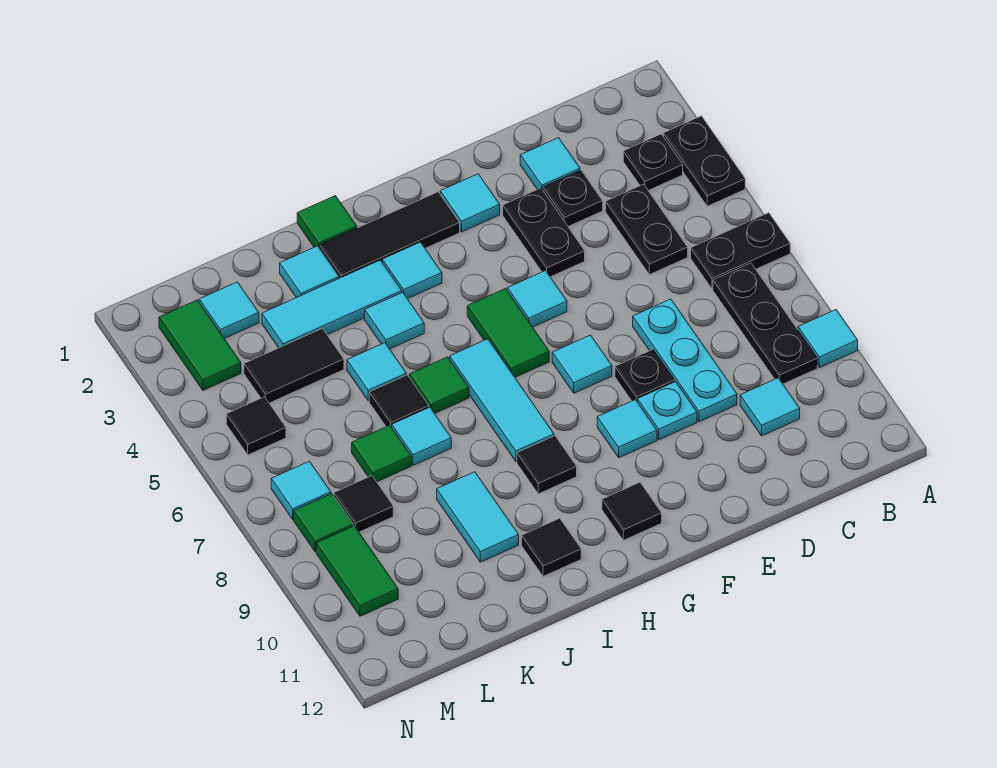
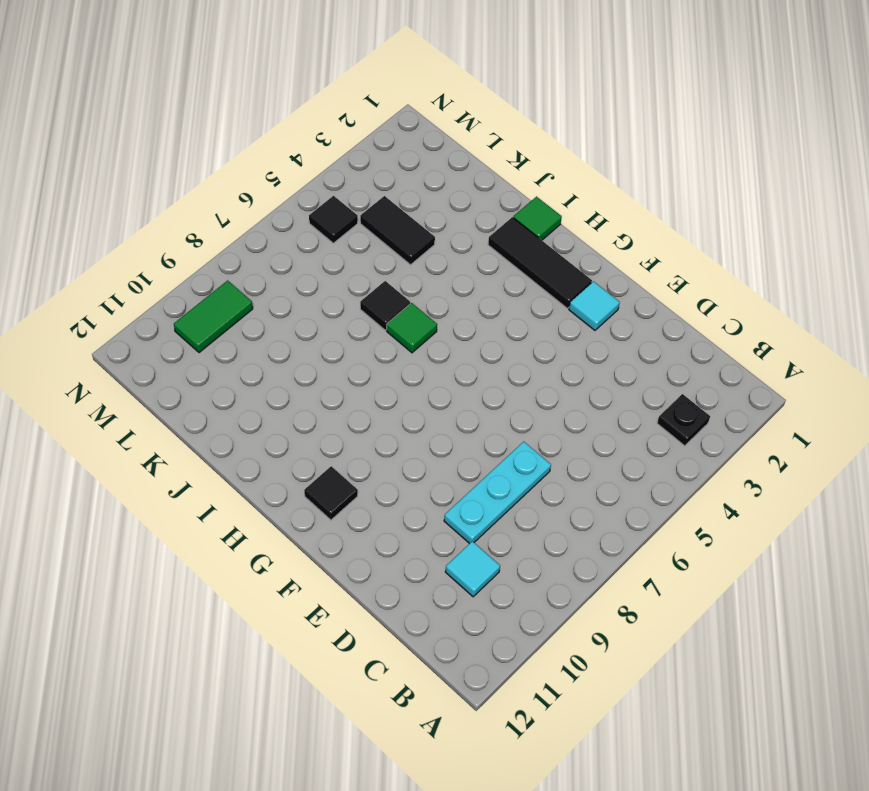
none -> black plate A3:A4 level 1
none -> black plate A6:B6 level 1
none -> cyan tile A9 level 1
none -> black plate B7:B9 level 1

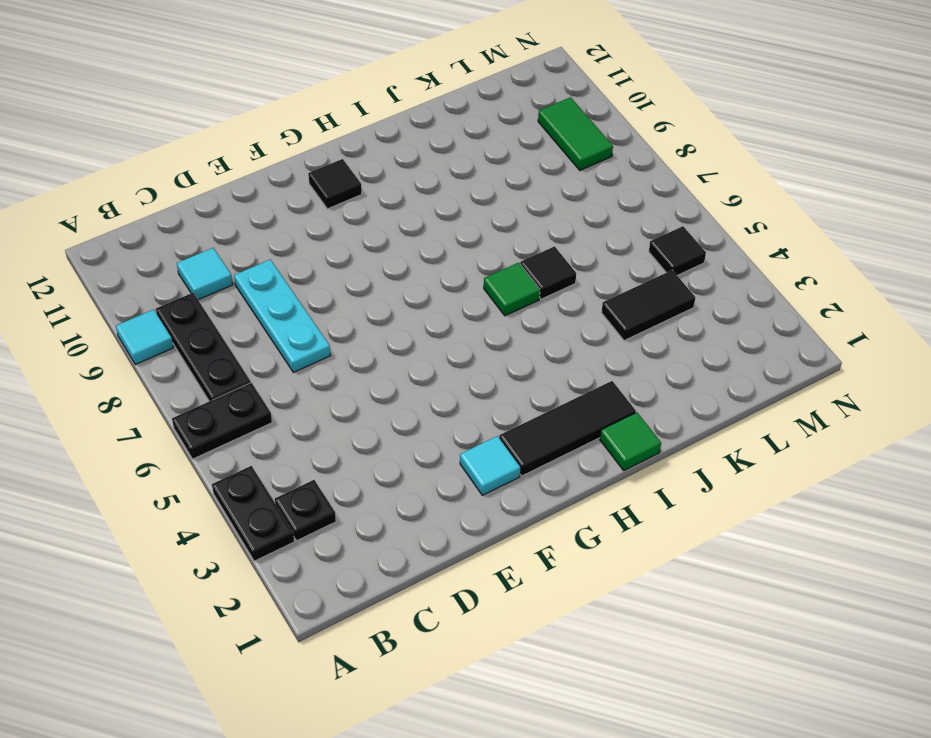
none -> black plate C4:C5 level 1
none -> cyan tile D2 level 1
none -> black plate D3 level 1
none -> black plate E3:E4 level 1

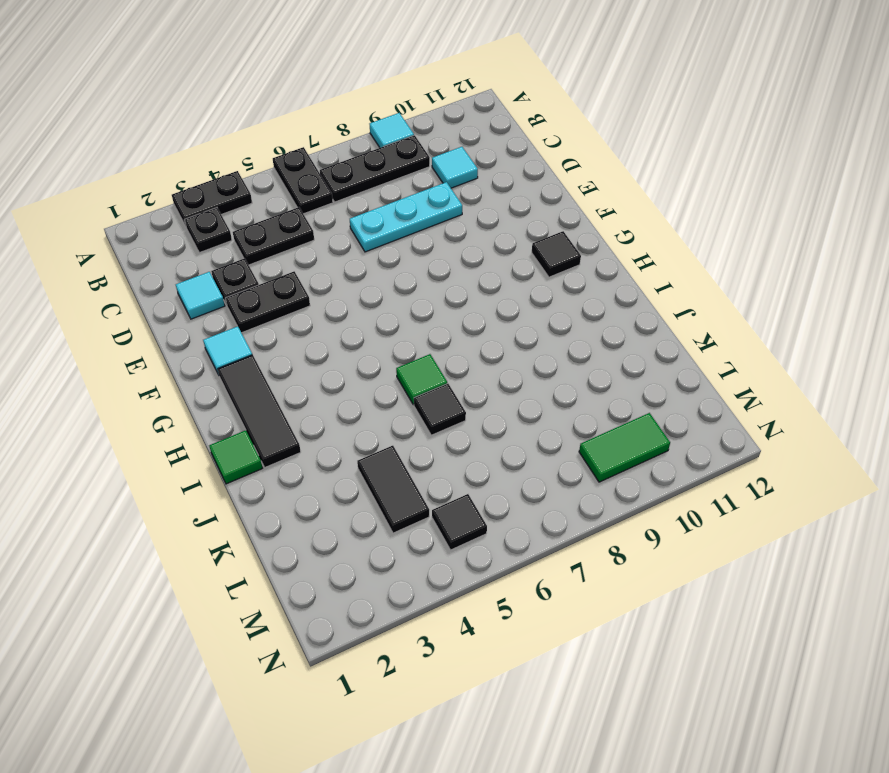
none -> black plate E8 level 1
none -> cyan plate E9 level 1
none -> cyan tile F5 level 1
none -> cyan tile F7 level 1

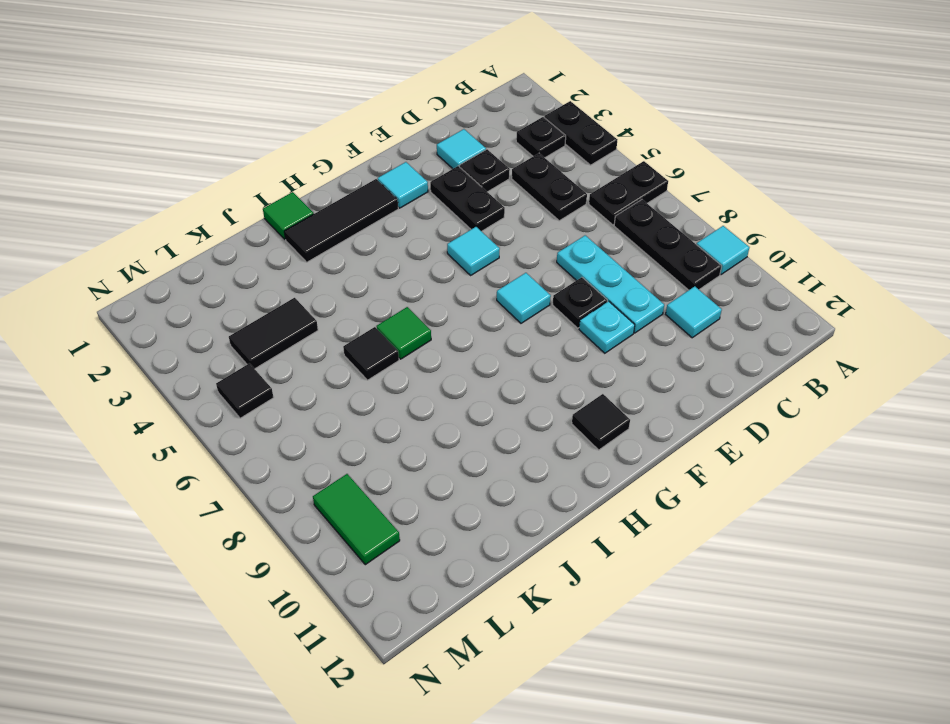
none -> cyan tile F9 level 1
none -> green tile G5:G6 level 1
none -> cyan tile H3 level 1
none -> cyan tile H6:H8 level 1

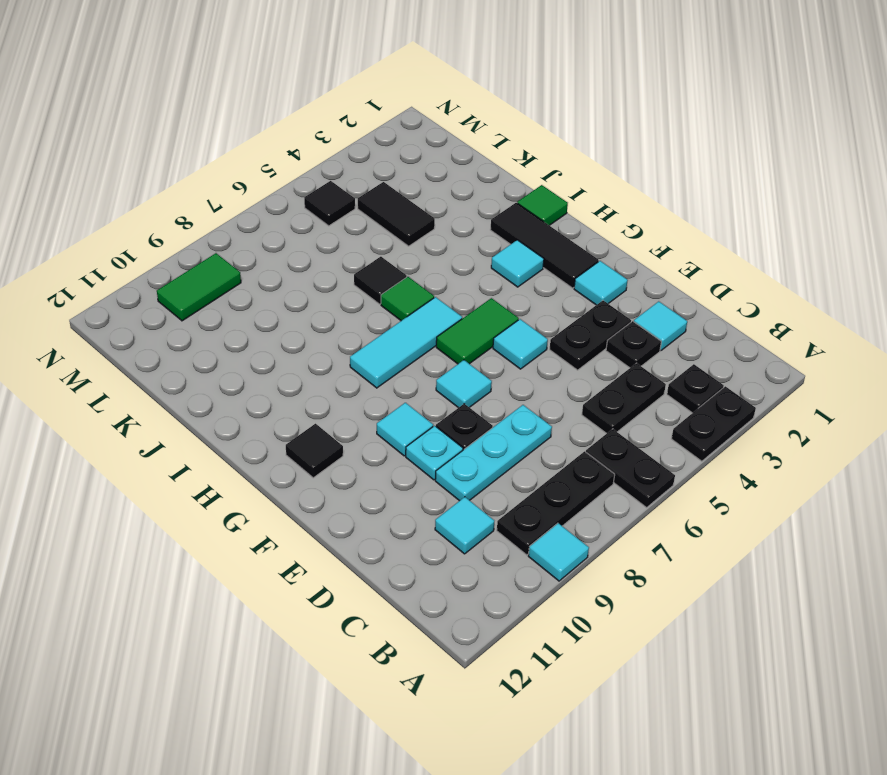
none -> black tile H9 level 1
none -> cyan tile I3:K3 level 1
none -> cyan tile I4 level 1
none -> black tile I11 level 1

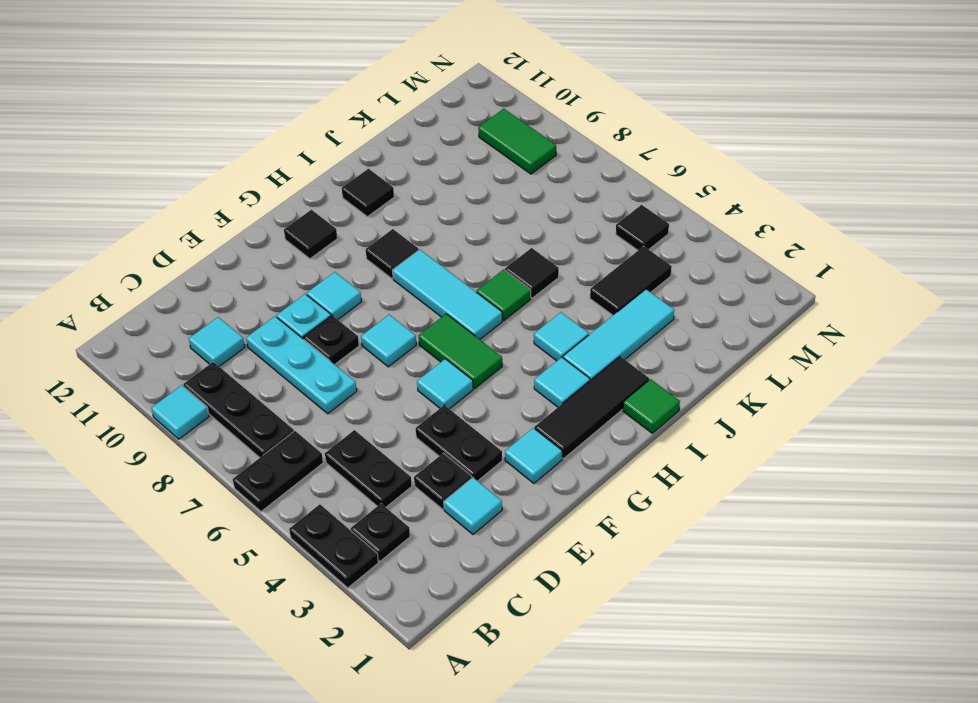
none -> cyan tile J2 level 1
none -> cyan tile J5 level 1
none -> cyan tile J7 level 1
none -> cyan tile J9:J10 level 1

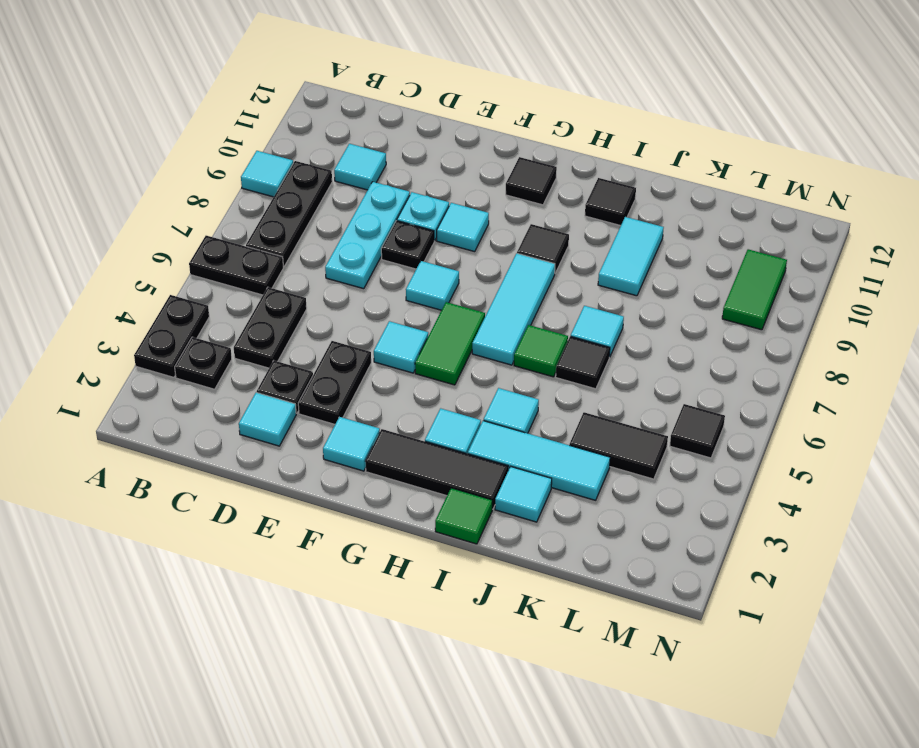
none -> cyan tile J5 level 1
none -> green tile K7 level 1
none -> cyan tile L2 level 1
none -> black tile L8 level 1

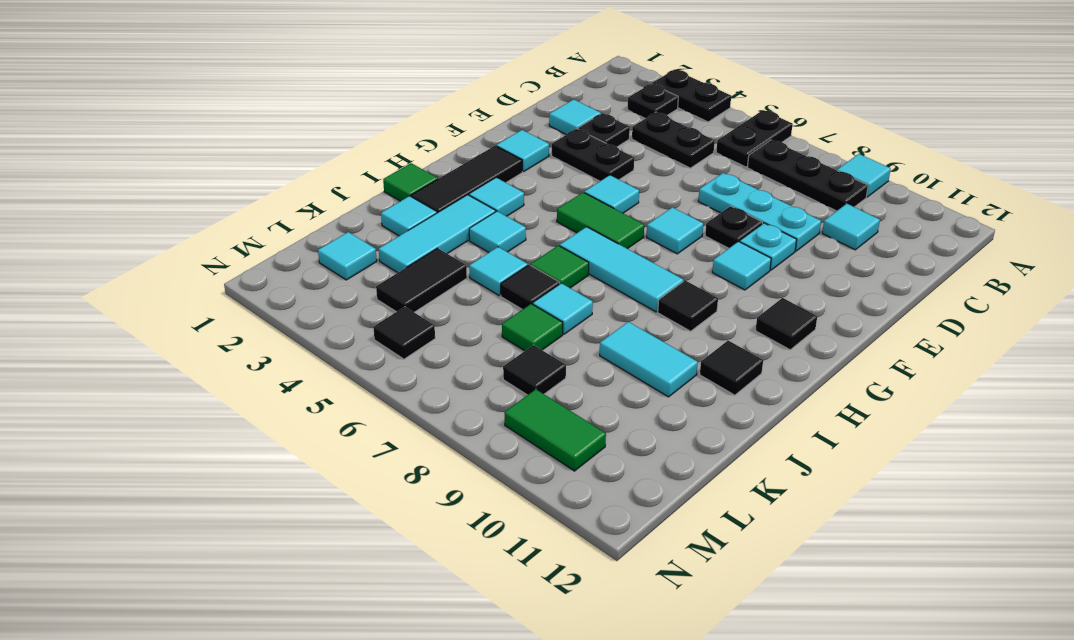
none -> green tile M2:M3 level 1
none -> cyan tile M7 level 1
none -> green tile M8 level 1

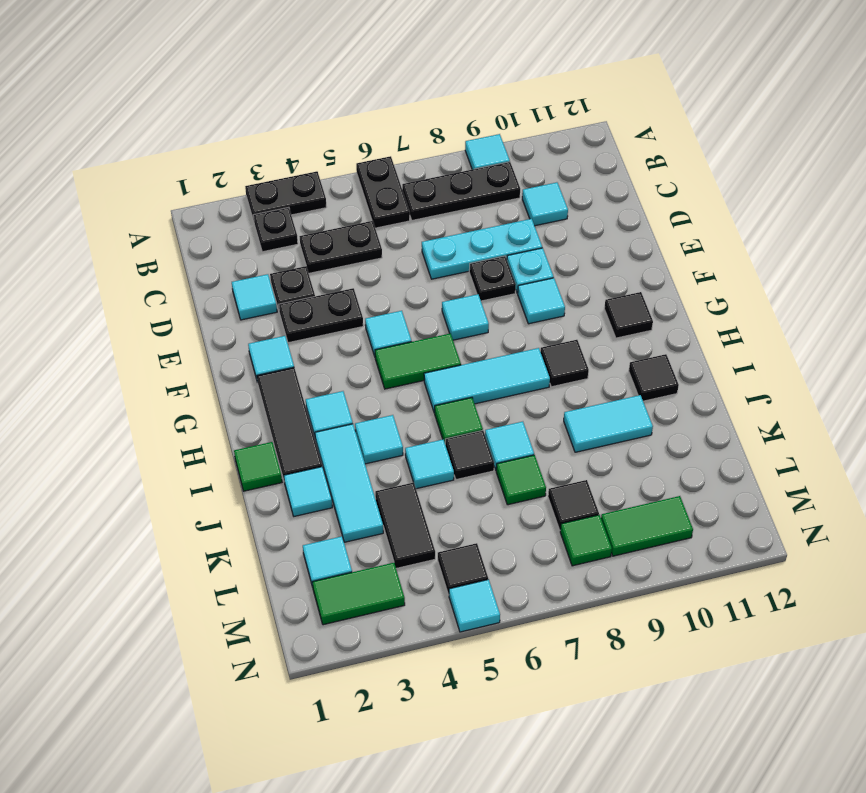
cyan tile N5 level 1 -> cyan tile M7 level 1

